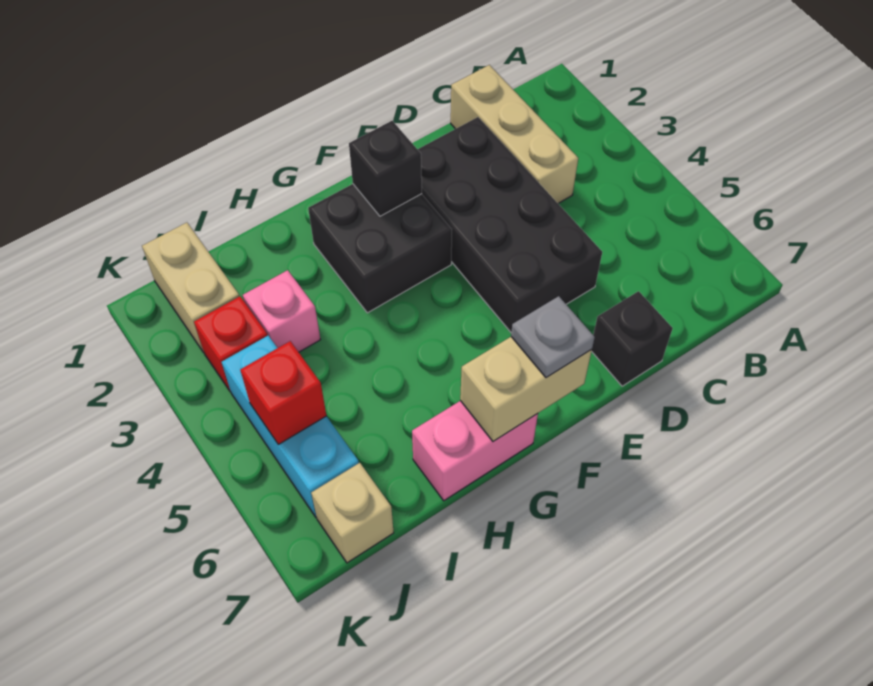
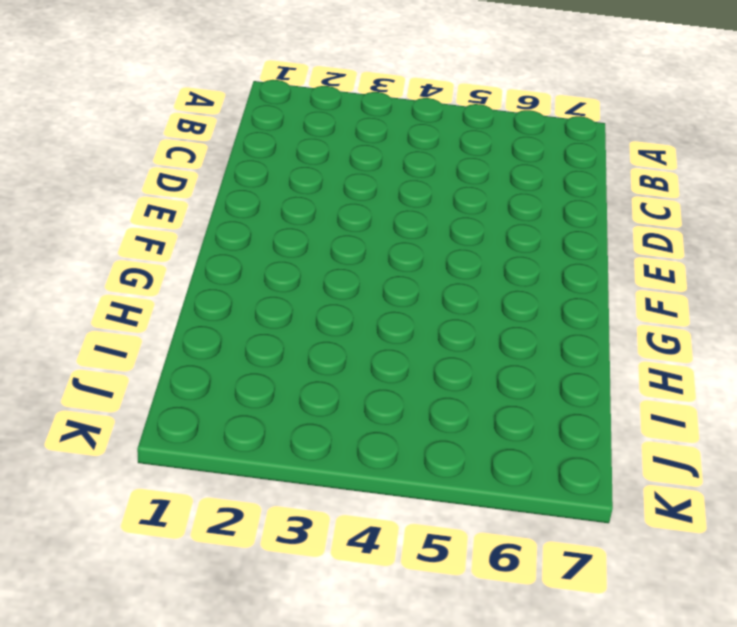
none -> tan brick C1:C3 level 1
none -> black brick D2:E5 level 1
none -> black brick D7 level 1

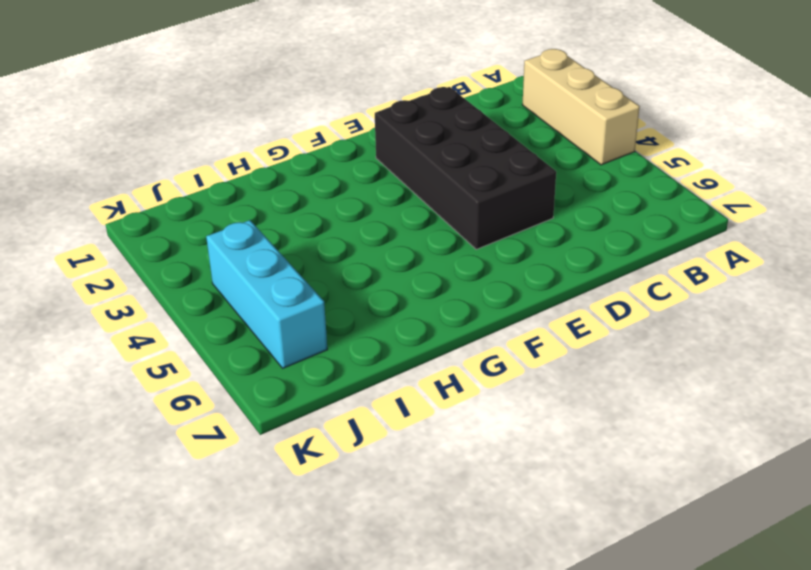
tan brick A2:A4 level 1 -> tan brick C1:C3 level 1
none -> black brick D7 level 1
none -> black brick F2:G3 level 1
none -> pink brick G7:H7 level 1

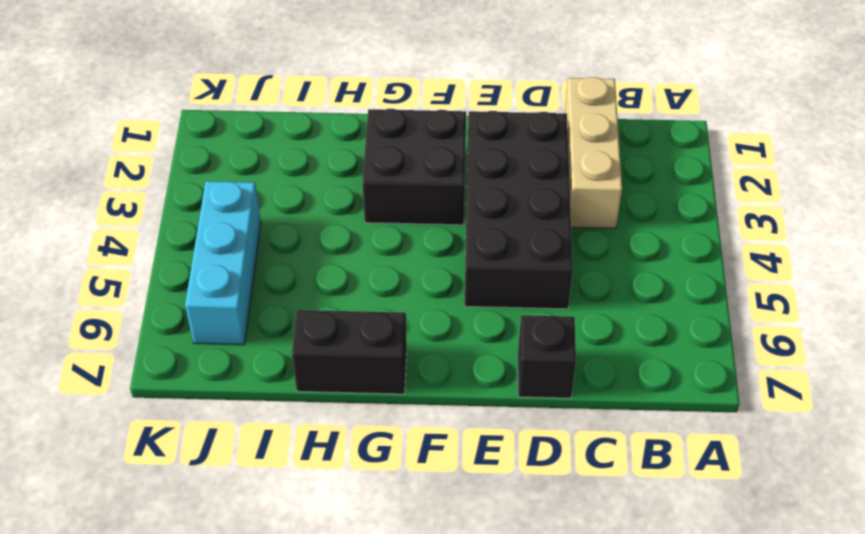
black brick G7:H7 level 1 -> pink brick G7:H7 level 1
none -> pink brick I3 level 1
none -> tan brick J1:J2 level 1
none -> red brick J3 level 1

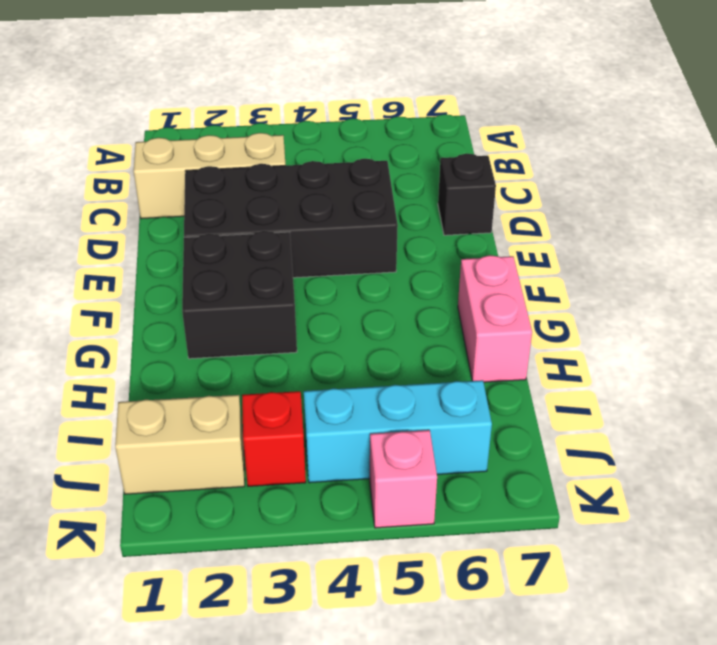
pink brick K5 level 1 -> pink brick I3 level 1
none -> tan brick J7 level 1
none -> black brick F2 level 2
none -> tan brick F7:G7 level 2

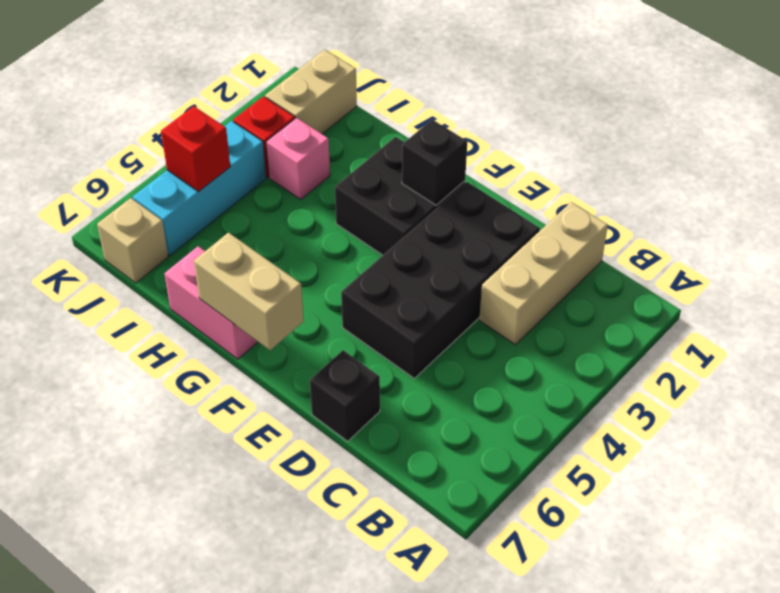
none -> grey plate F7 level 3

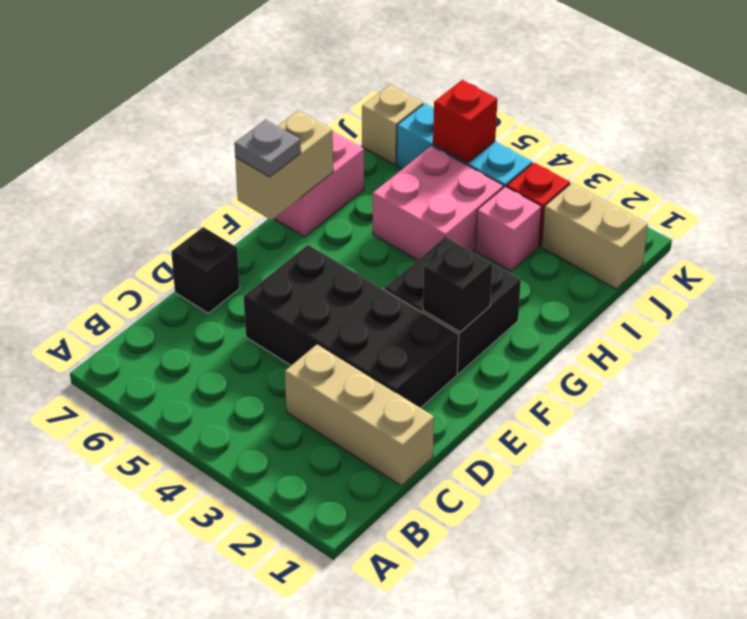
pink brick H4:I5 level 1 -> none

